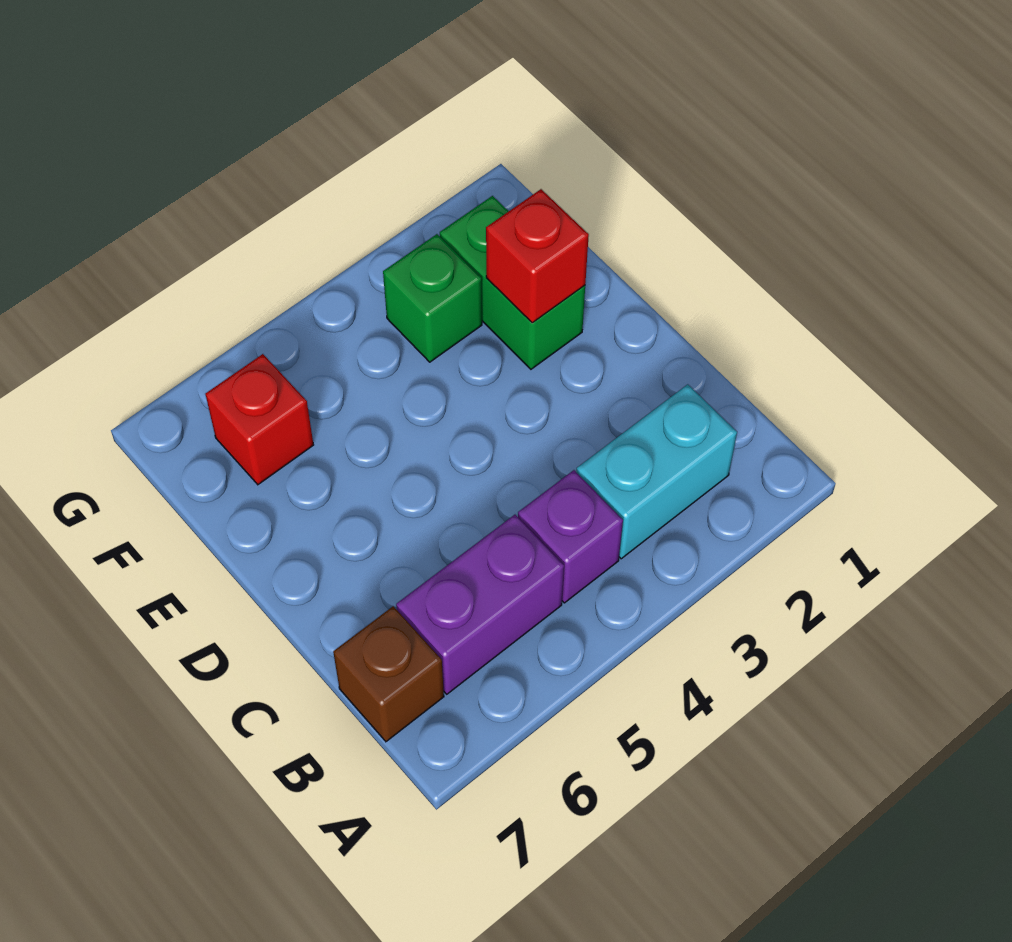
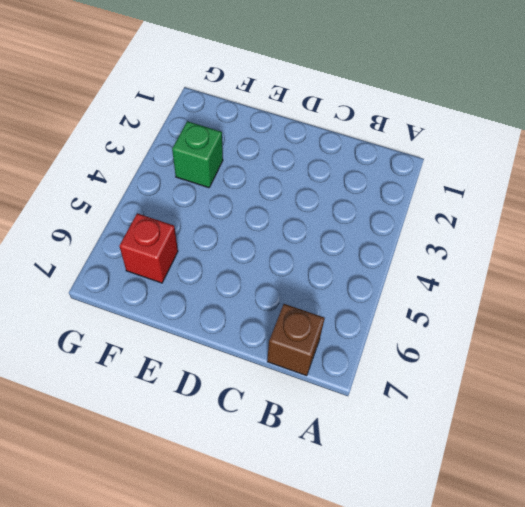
none -> cyan brick B2:B3 level 1
none -> purple brick B4 level 1

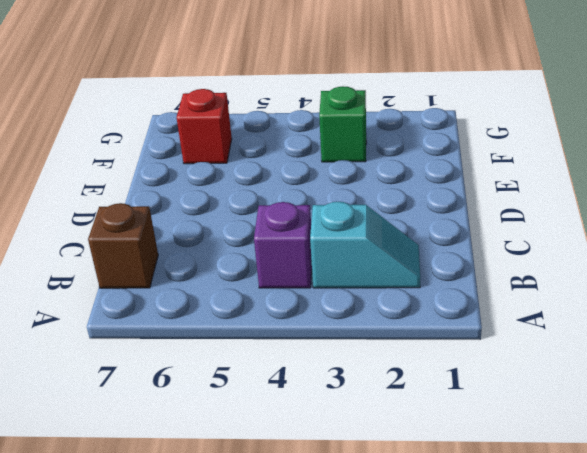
cyan slope B2:B3 level 1 top 3 -> cyan brick B2:B3 level 1
none -> purple brick B5:B6 level 1
none -> green brick E2:F2 level 1

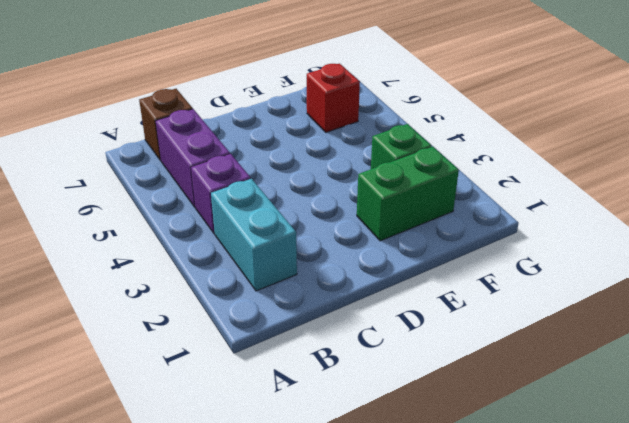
none -> red brick E2 level 2

